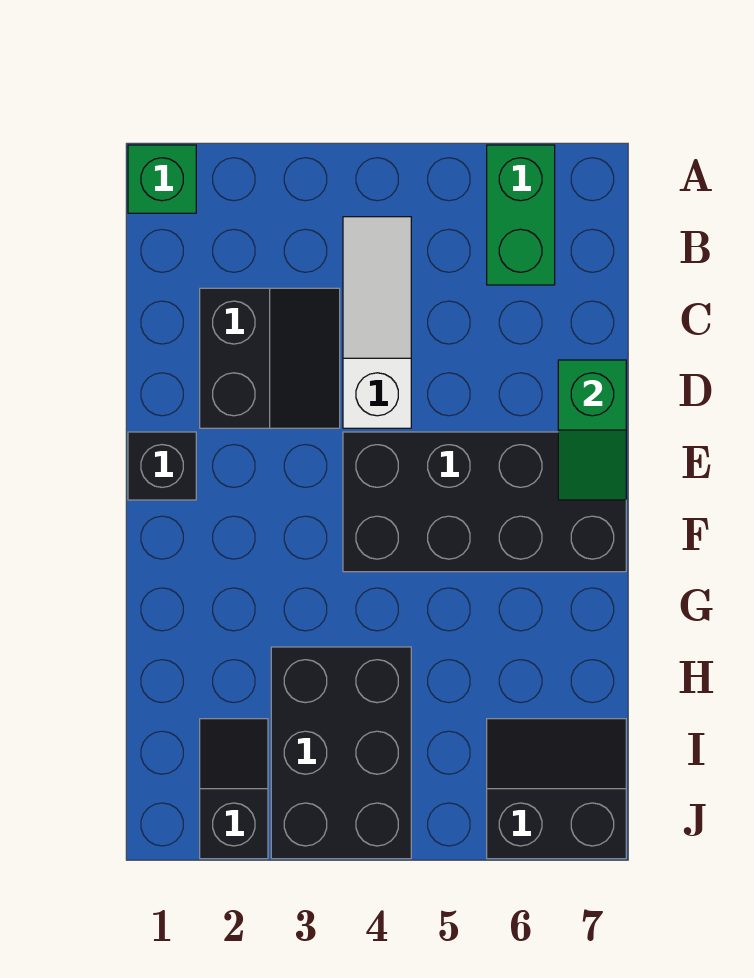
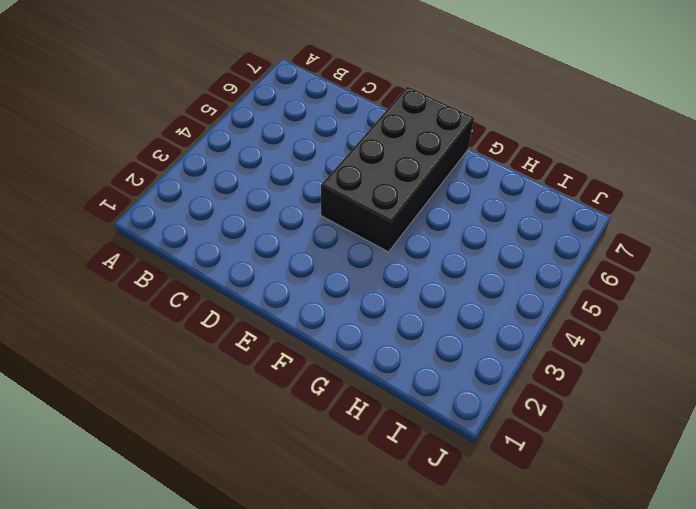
none -> green brick A1 level 1
none -> green brick A6:B6 level 1

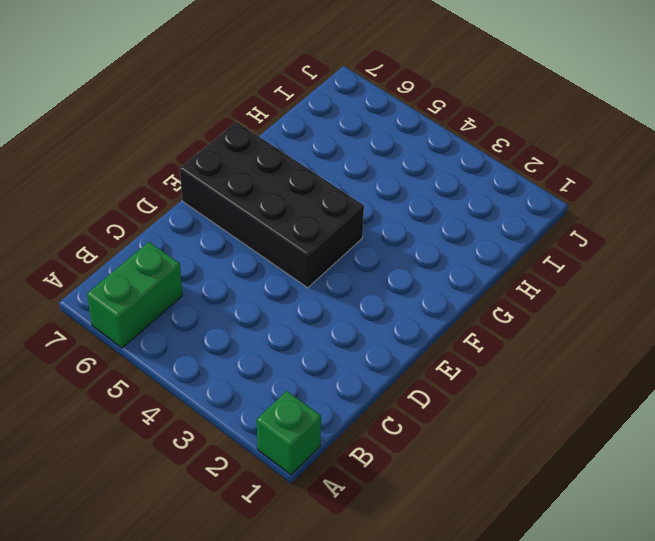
none -> white slope B4:D4 level 1 top D
none -> black slope C2:D3 level 1 top 2

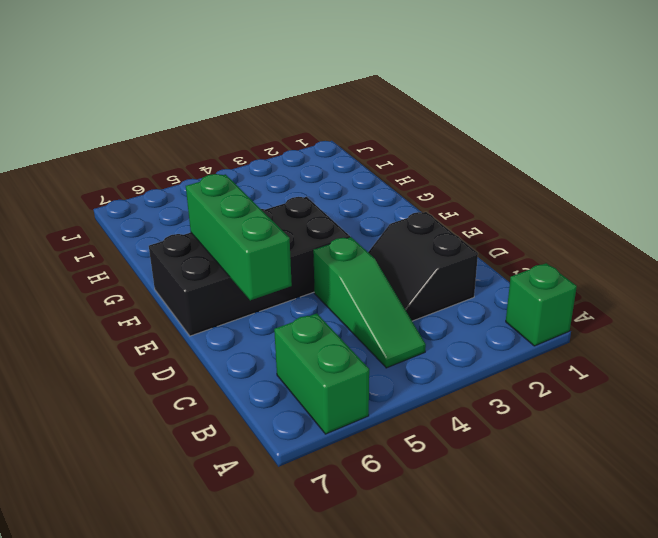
green slope B4:D4 level 1 top D -> white slope B4:D4 level 1 top D
green brick D6:F6 level 2 -> none
none -> black brick E1 level 1
none -> black brick H3:J4 level 1

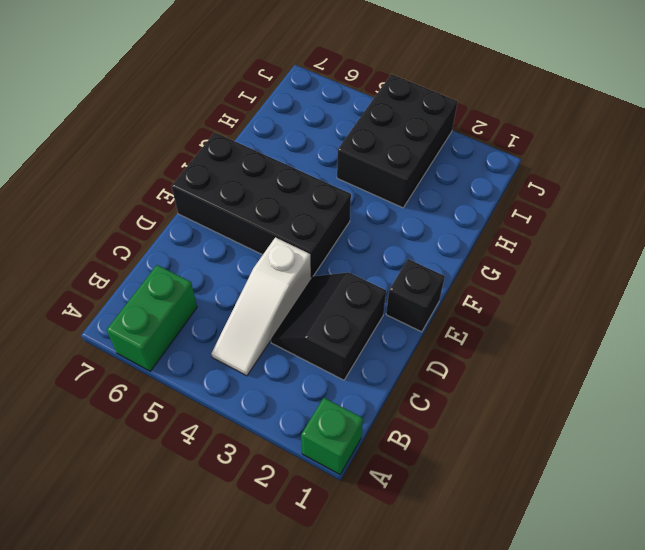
none -> black slope I2:J2 level 1 top J
none -> black slope I6:J7 level 1 top J

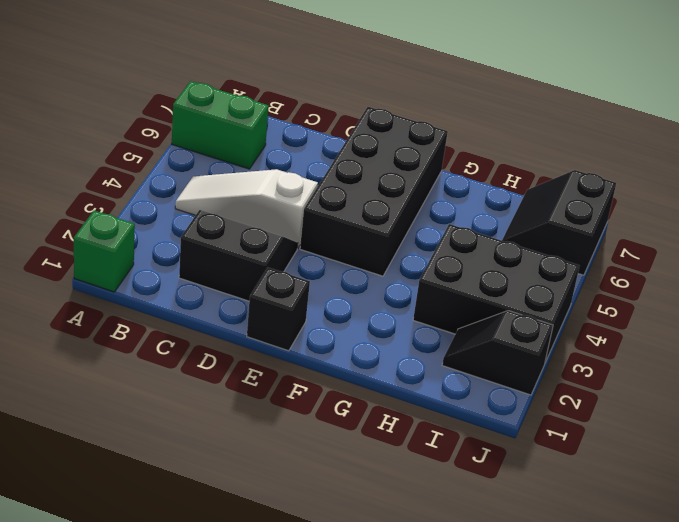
none -> green slope D7:E7 level 2 top D

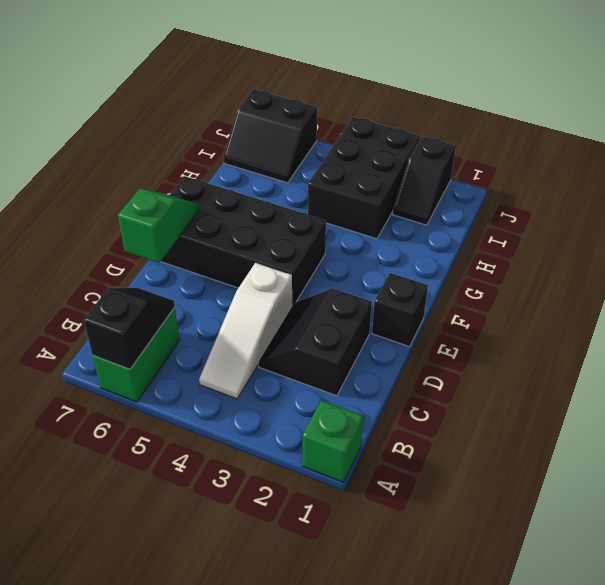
black slope A6:B6 level 2 top A -> none

